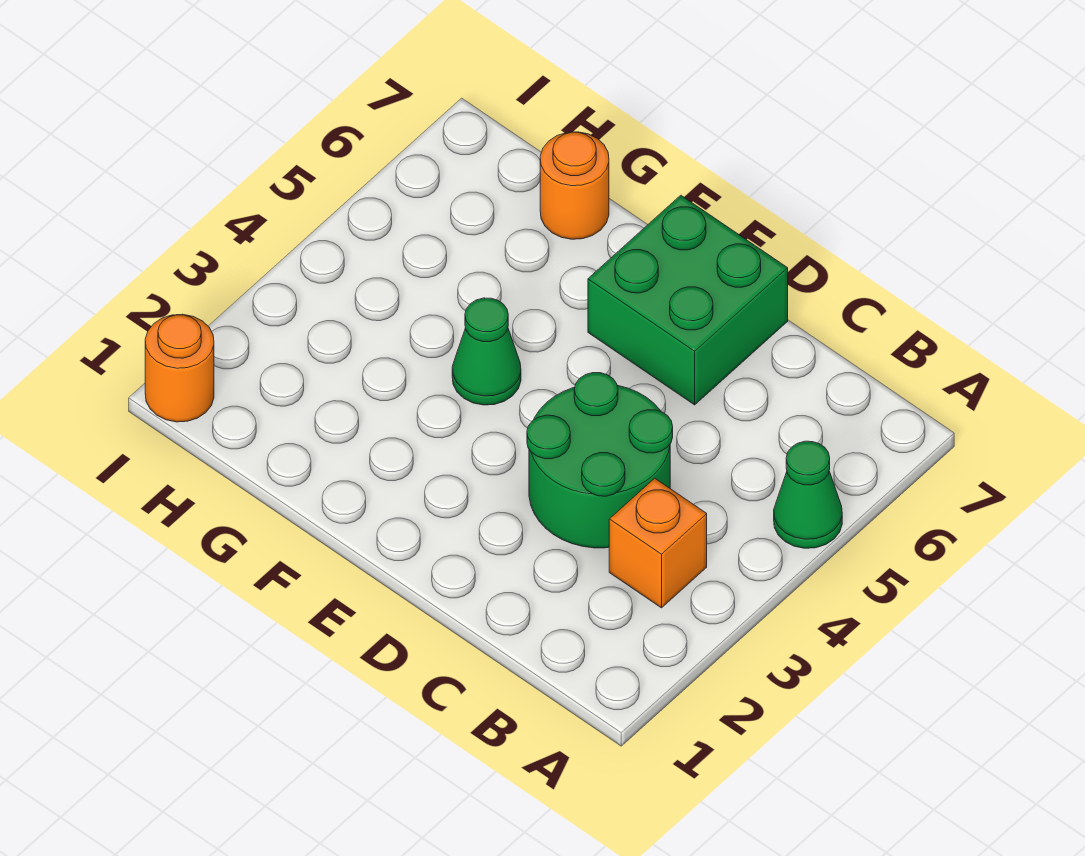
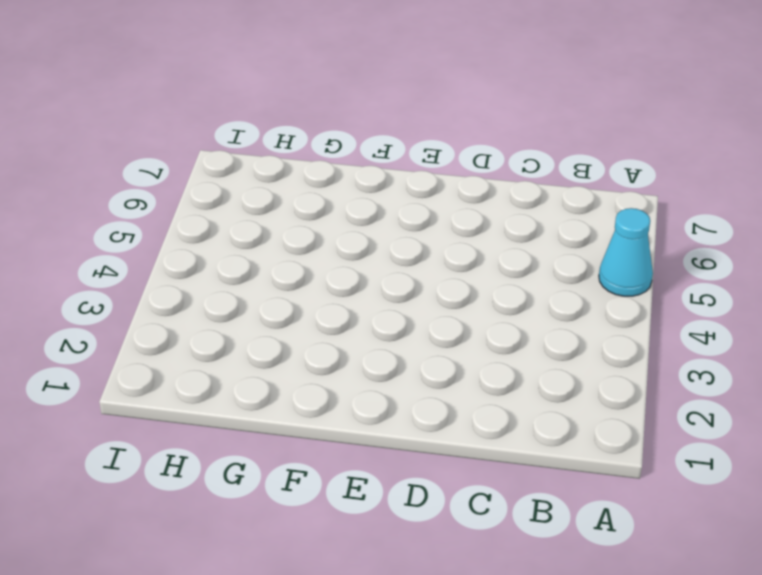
cyan cone A5 level 1 -> green cone A5 level 1
none -> orange brick B3 level 1
none -> green round brick C3:D4 level 1

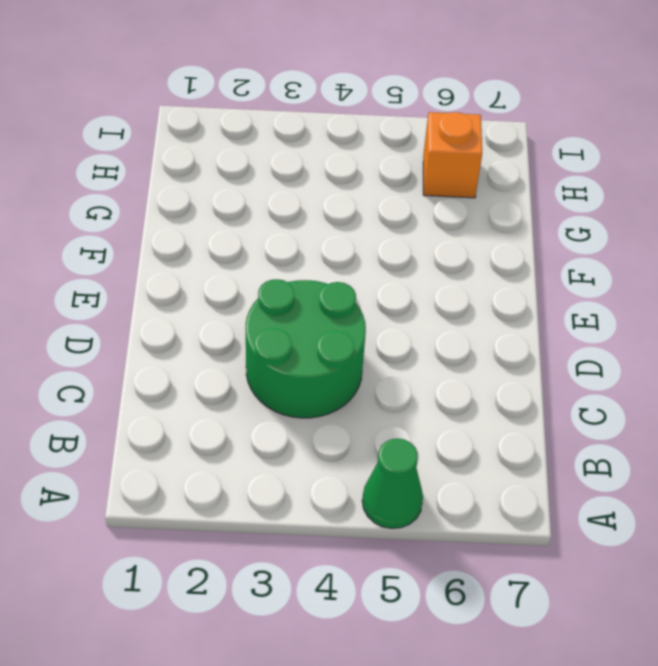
orange brick H6 level 1 -> orange brick B3 level 1
none -> green brick D6:E7 level 1
none -> green cone F4 level 1

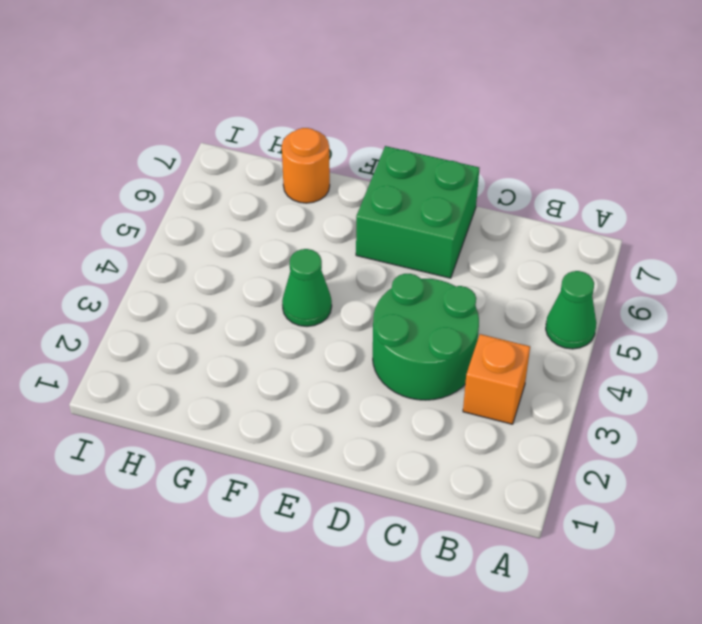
none -> orange round brick I1 level 1

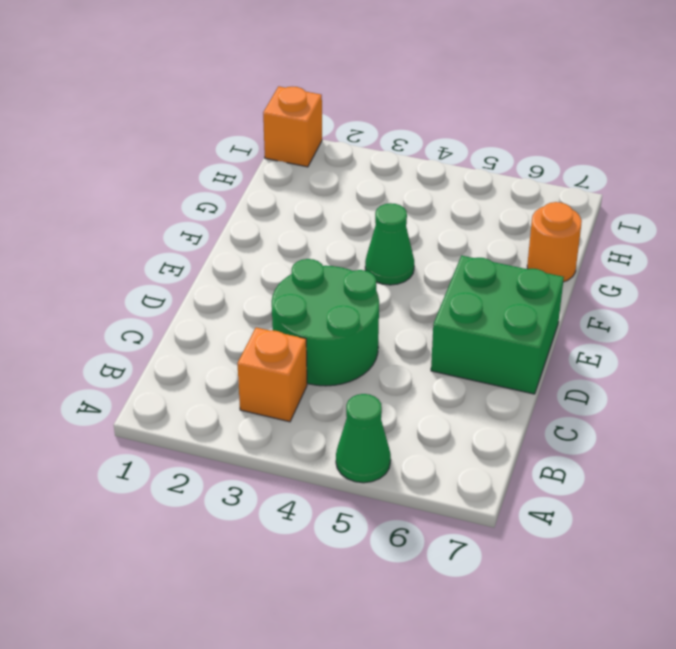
orange brick I1 level 1 -> orange round brick I1 level 1

